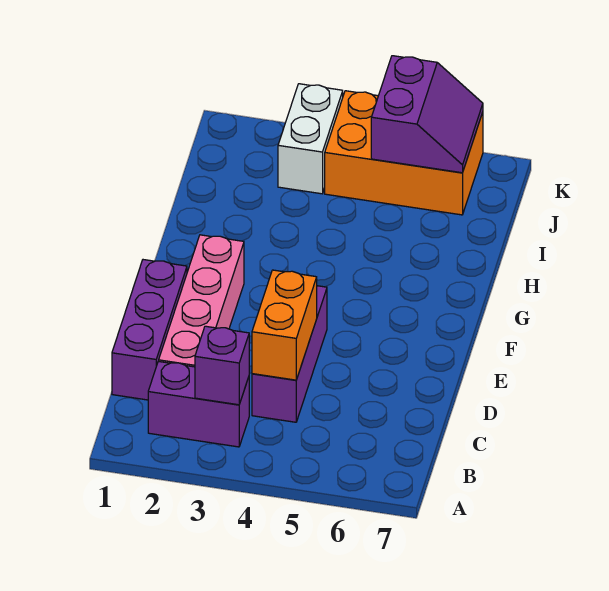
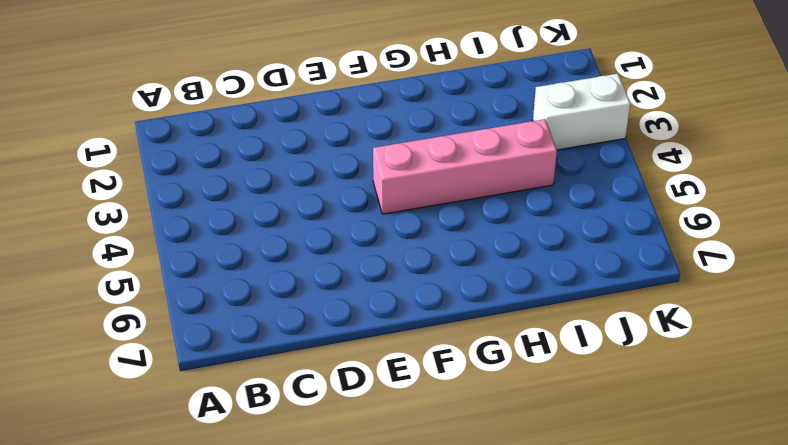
pink brick F4:I4 level 1 -> pink brick C2:F2 level 1
none -> purple brick B2:B3 level 1
none -> purple brick C1:E1 level 1

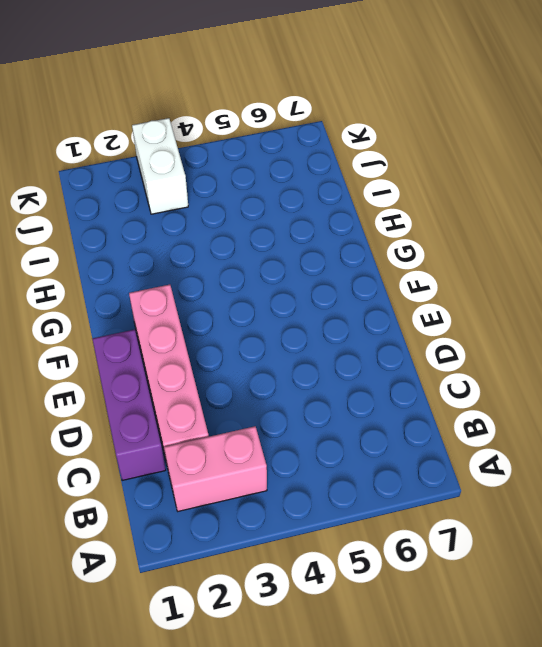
pink brick B2:B3 level 1 -> purple brick B2:B3 level 1
none -> purple brick C4:E4 level 1
none -> orange brick J4:K6 level 1

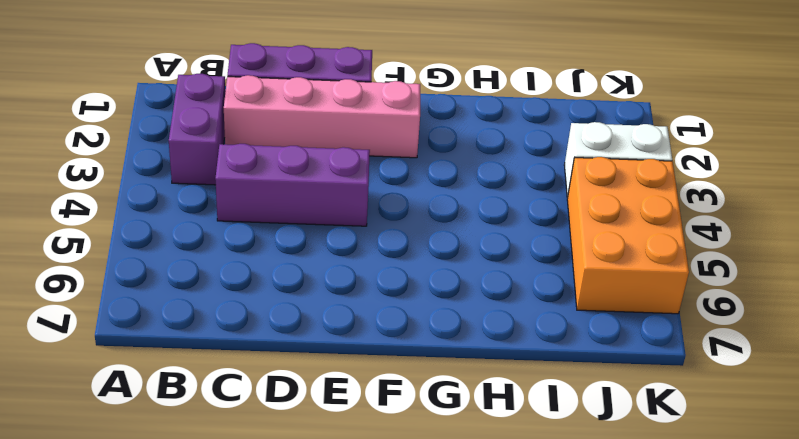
none -> purple brick B3 level 2
none -> orange brick C4:D4 level 2

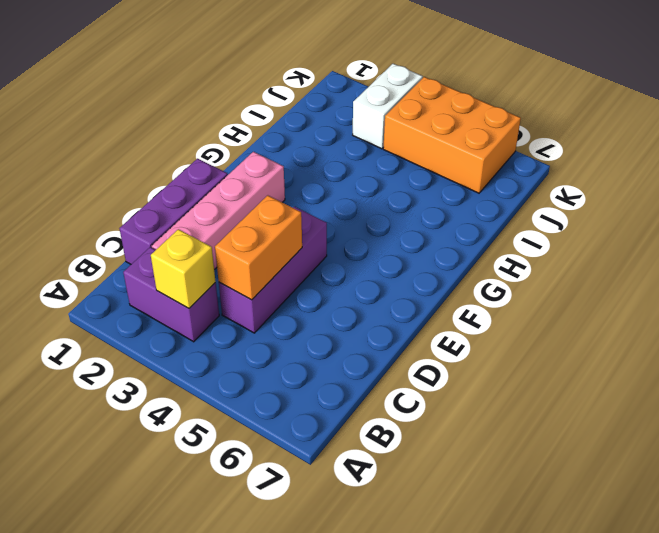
yellow brick B3 level 2 -> purple brick B3 level 2
none -> purple slope J5:K6 level 2 top 5

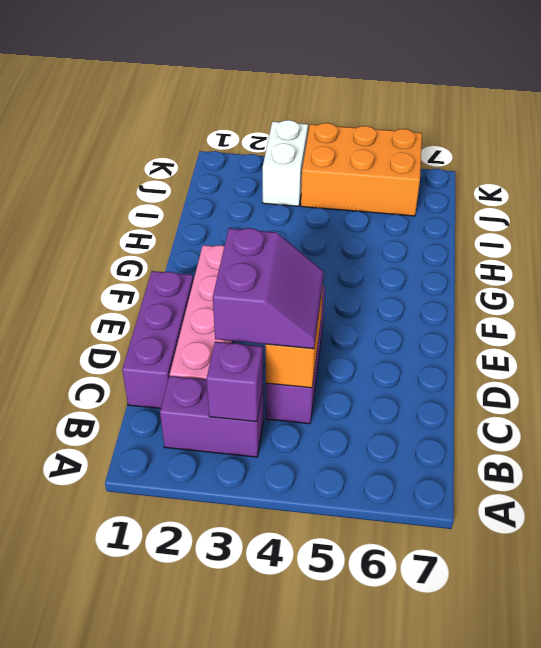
purple slope C3:D4 level 3 top 3 -> purple slope J5:K6 level 2 top 5

